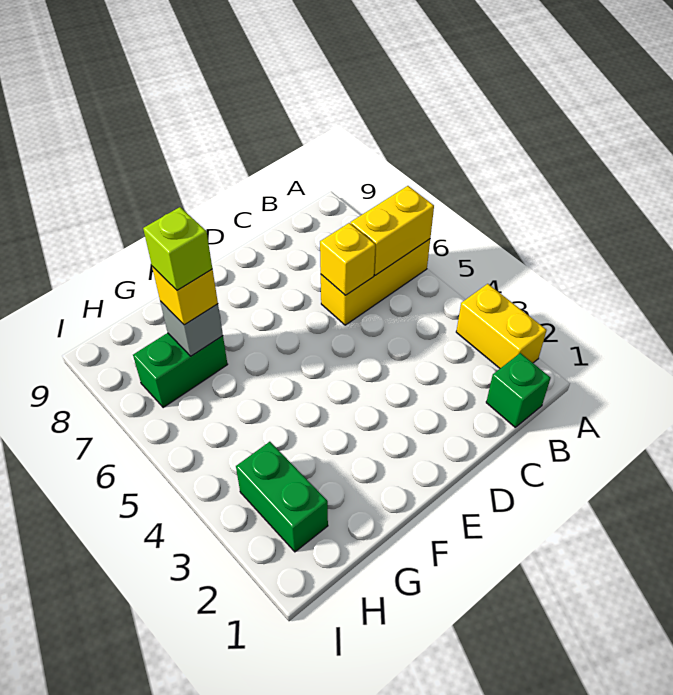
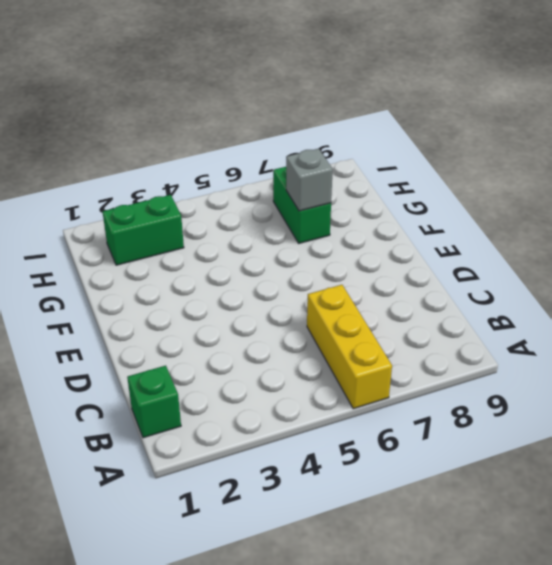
none -> yellow brick A2:A3 level 1
none -> yellow brick A6:B6 level 2

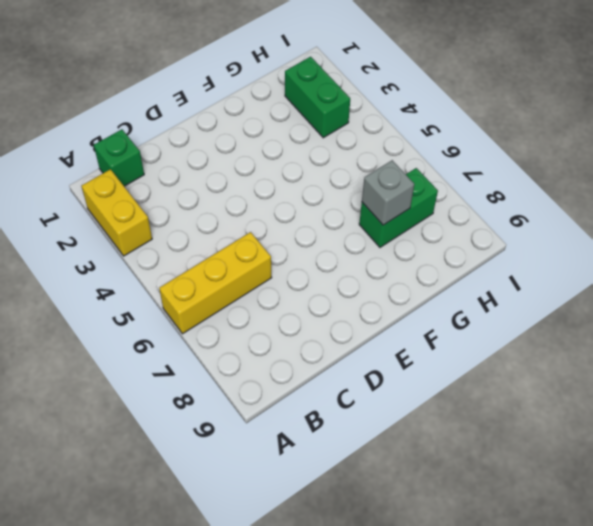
none -> yellow brick A6:B6 level 2
none -> yellow brick C6 level 2

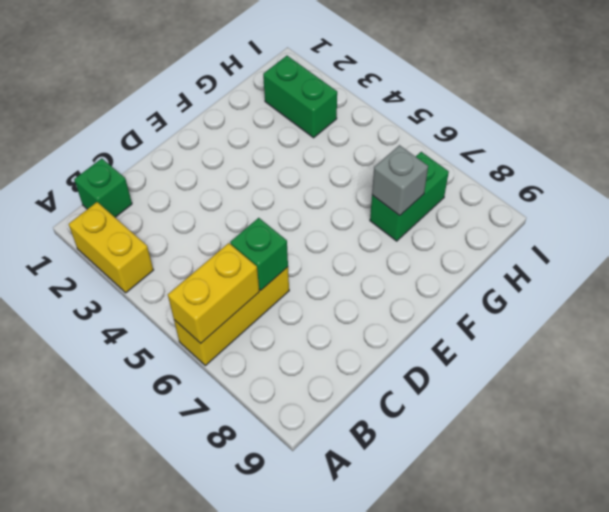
green brick C6 level 2 -> yellow brick C6 level 2
none -> yellow brick G7 level 3
none -> lime brick G7 level 4

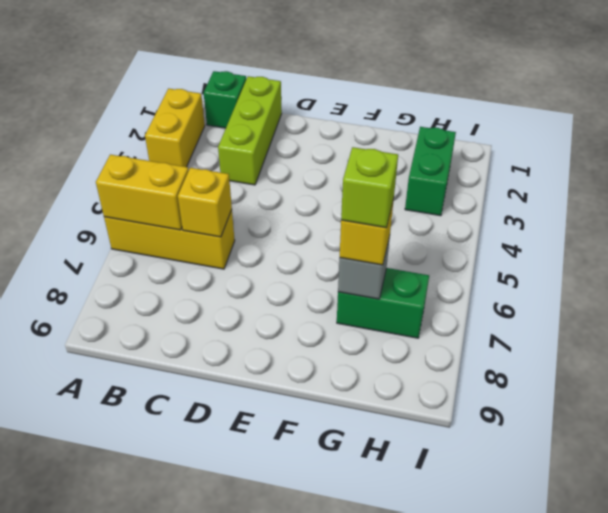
lime brick C1:C3 level 1 -> none

